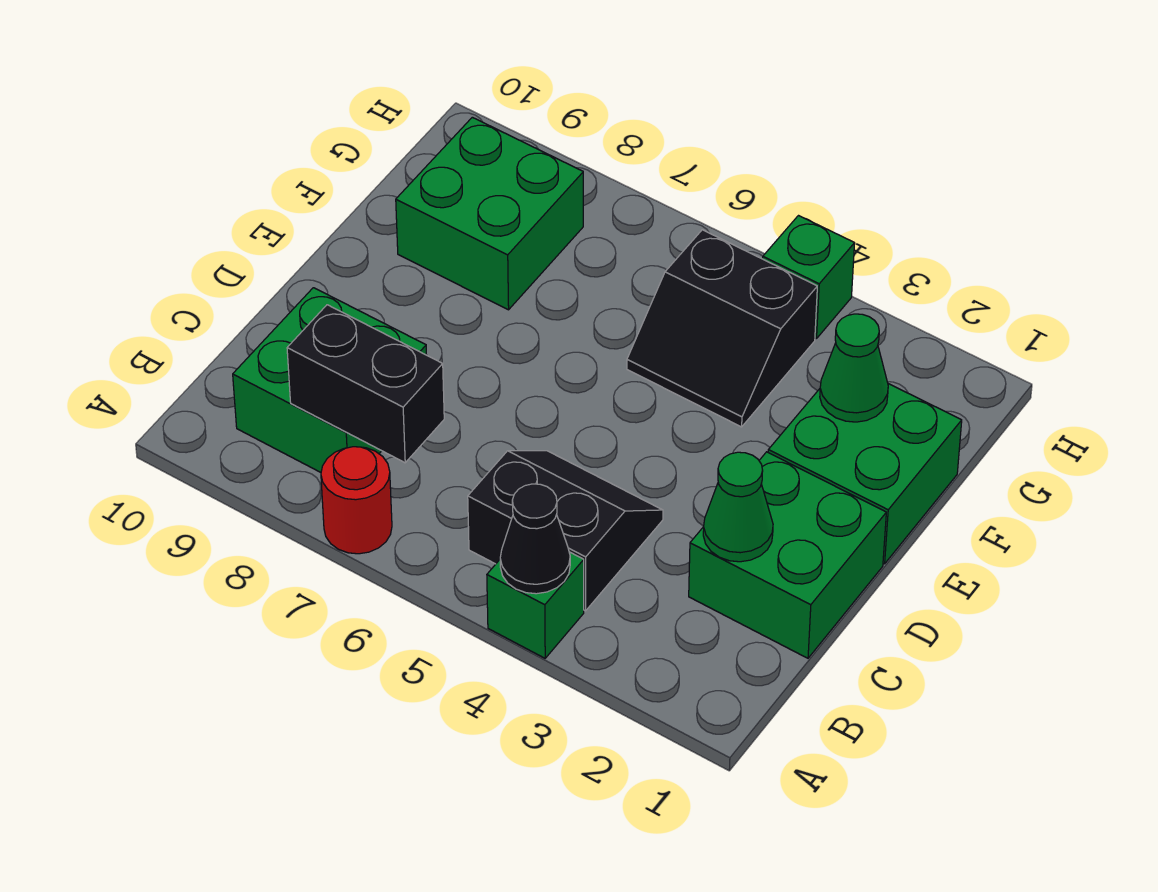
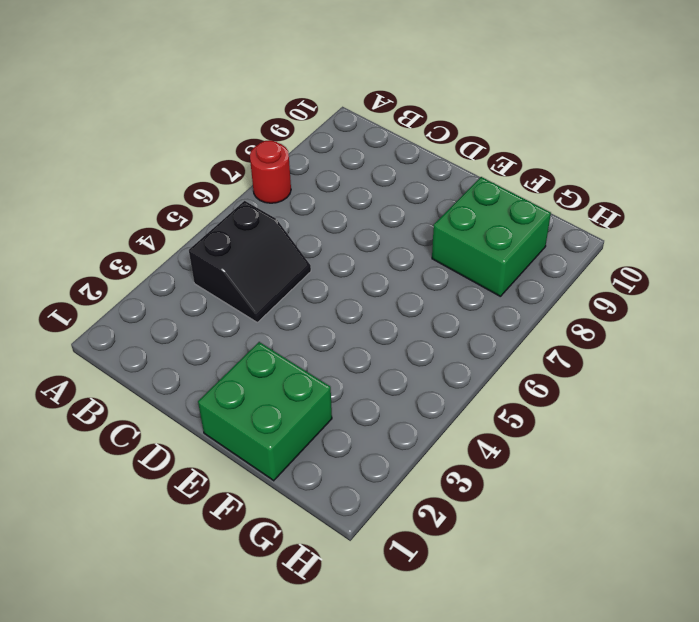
none -> green brick A4 level 1
none -> green brick B8:C9 level 1
none -> green brick C1:D2 level 1

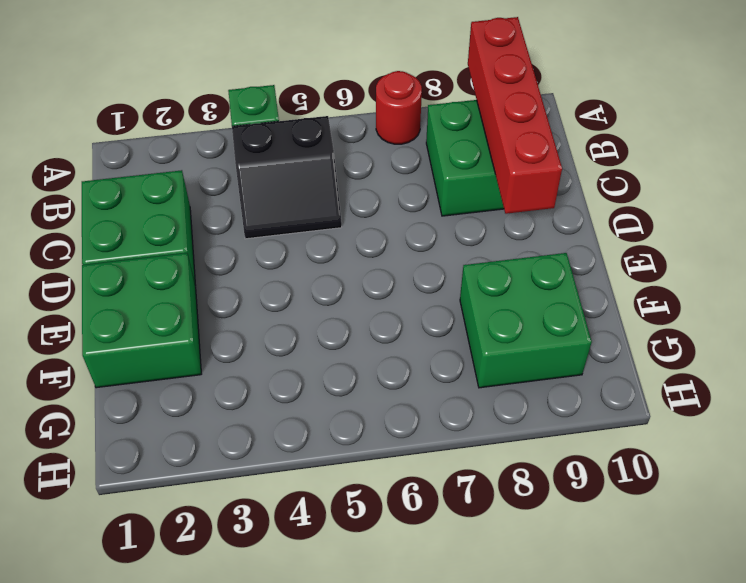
red brick A9:D9 level 2 -> none
none -> black slope F4:G5 level 1 top G
none -> green brick H4 level 1
none -> black cone A4 level 2

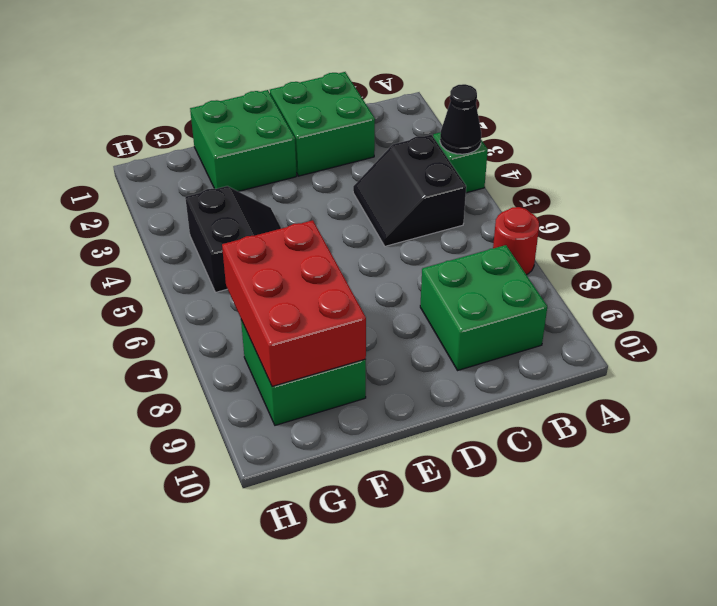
red brick F7:G9 level 2 -> none
none -> green brick H4 level 1
none -> black brick B7:B8 level 2
none -> green cone C2 level 2

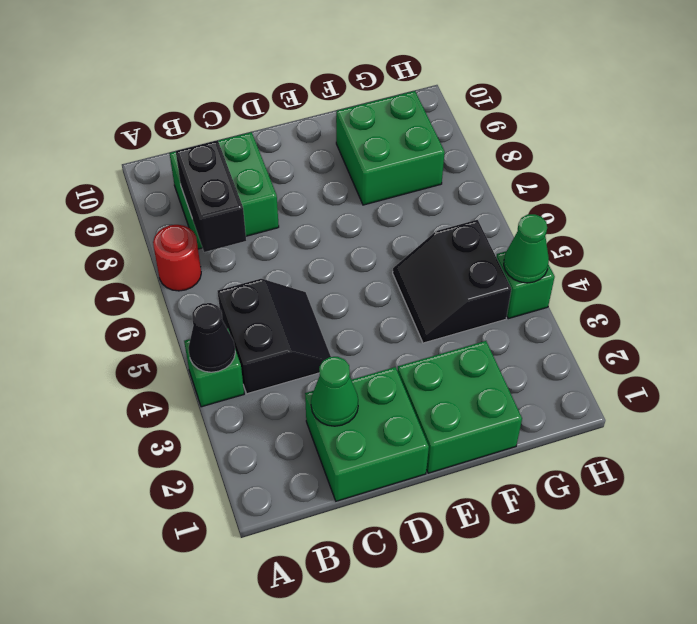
green cone H4 level 2 -> green cone F2 level 2

